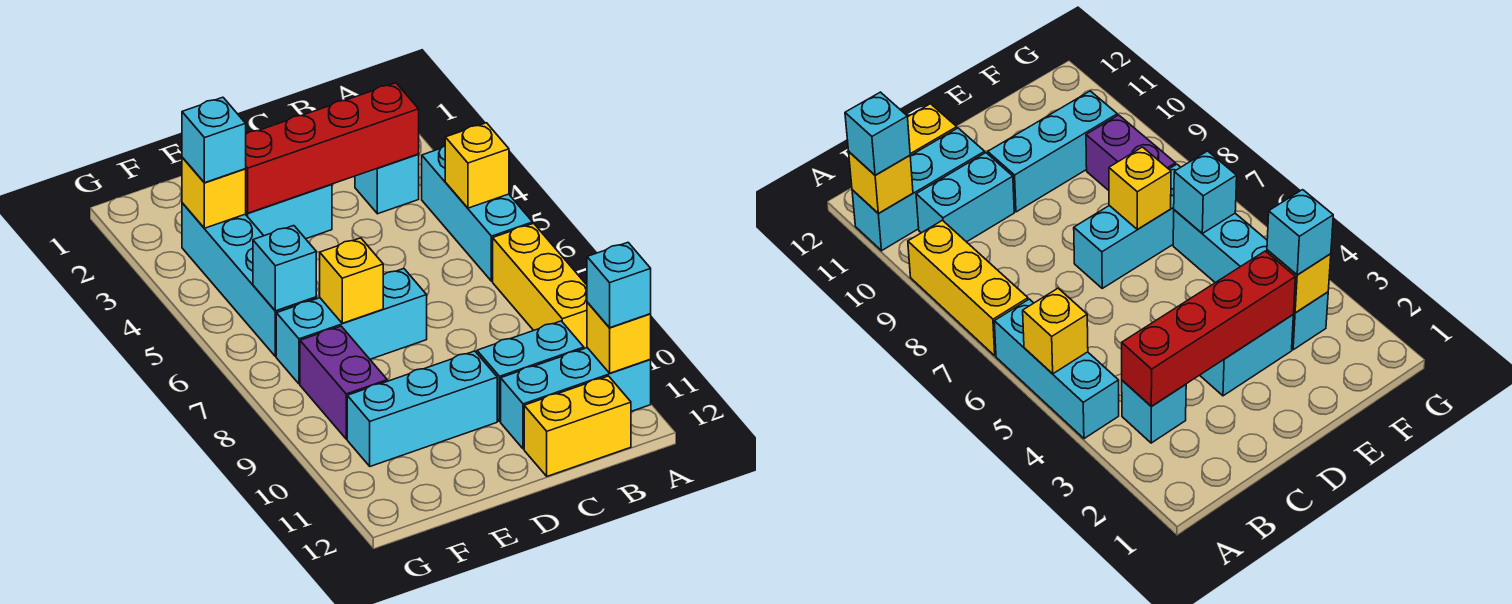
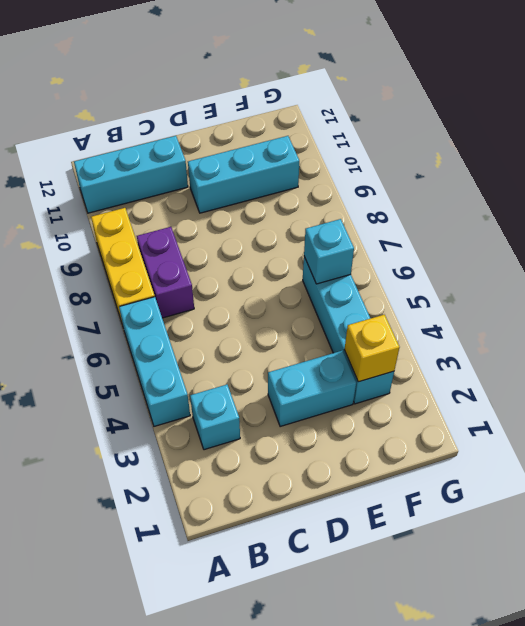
purple brick B7:B8 level 1 -> purple brick F8:F9 level 1
none -> cyan brick B10:C10 level 1
none -> yellow brick B12:C12 level 1
none -> cyan brick D7:F7 level 1

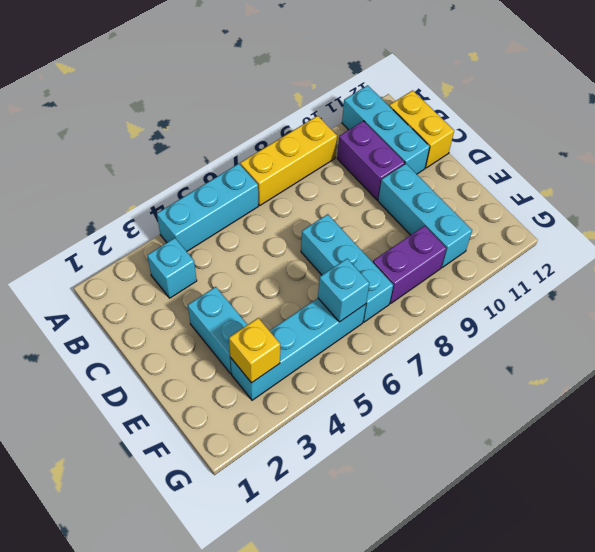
purple brick B10:C10 level 1 -> cyan brick B10:C10 level 1
none -> yellow brick A5 level 2
none -> yellow brick A11 level 2
none -> red brick B3:E3 level 2

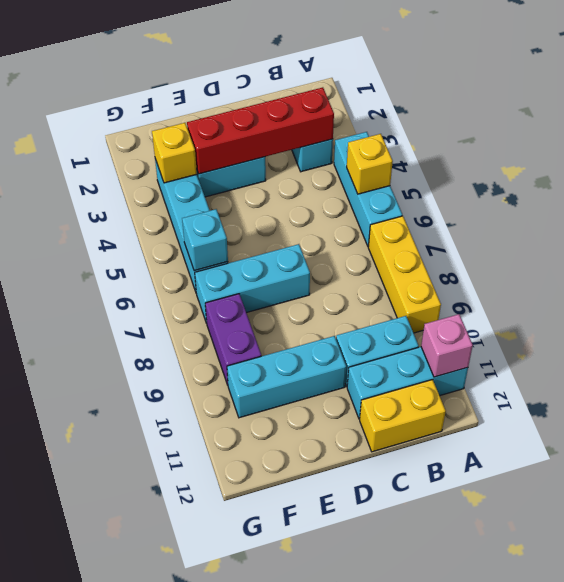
pink brick A11 level 2 -> yellow brick A11 level 2
none -> yellow brick E7 level 2
none -> cyan brick A11 level 3
none -> cyan brick F3 level 3

